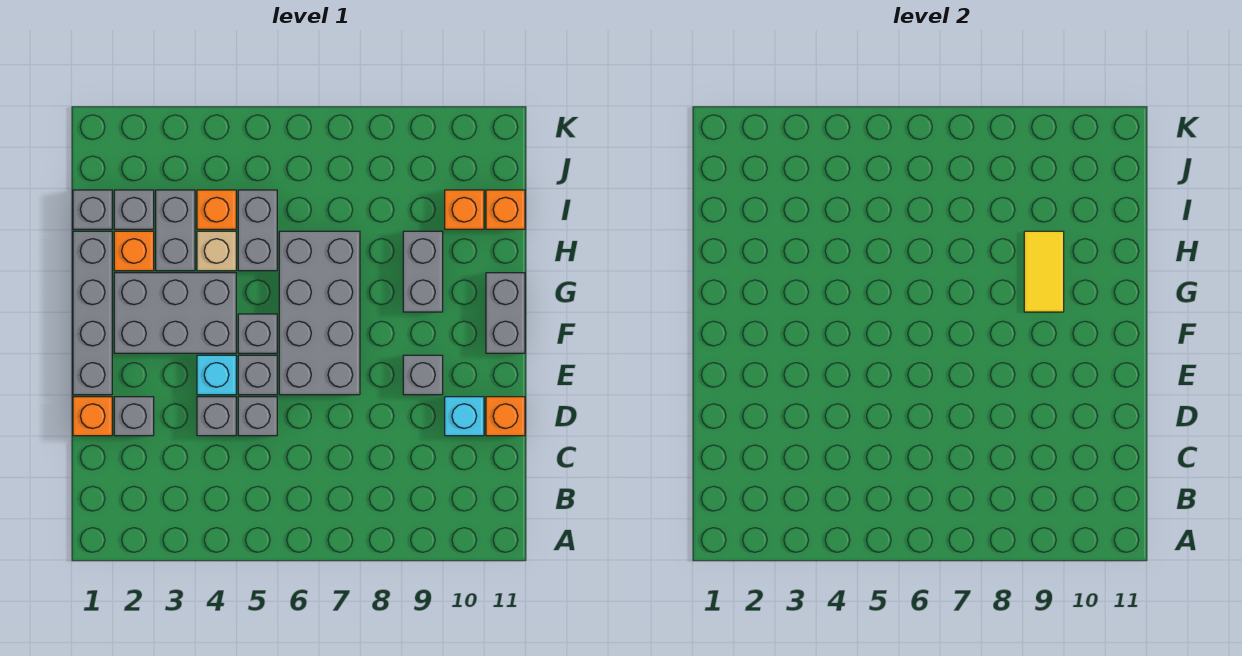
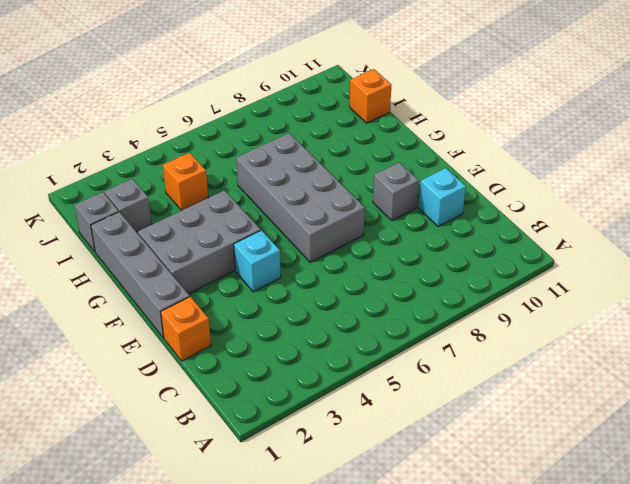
none -> grey brick D2 level 1
none -> grey brick D4 level 1
none -> grey brick D5 level 1

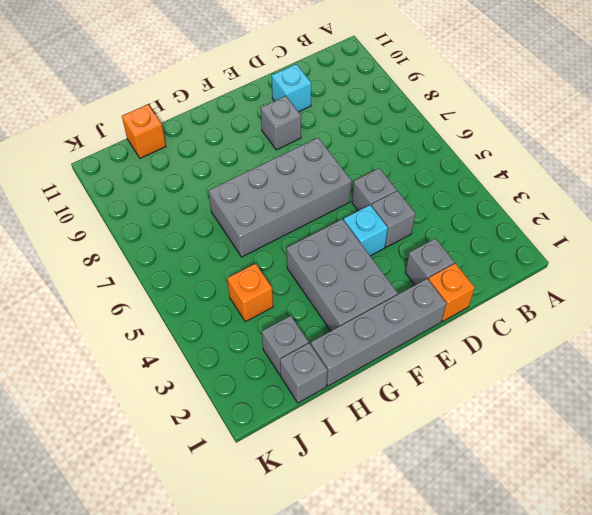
none -> orange brick D11 level 1
none -> grey brick E5 level 1
none -> grey brick F5 level 1

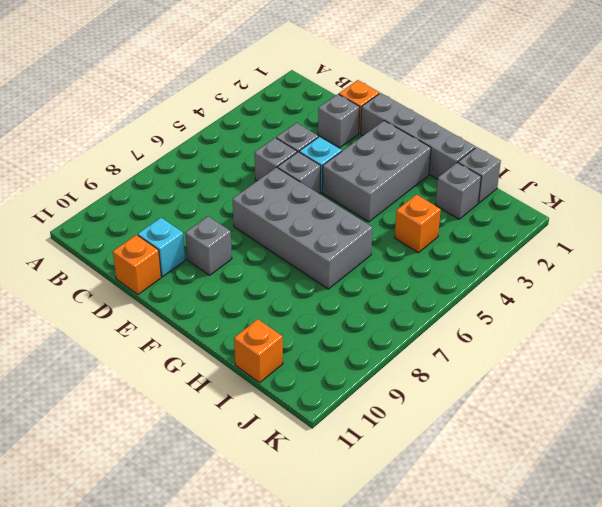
none -> grey brick F5 level 1
none -> grey brick F11:G11 level 1
none -> grey brick G9:H9 level 1

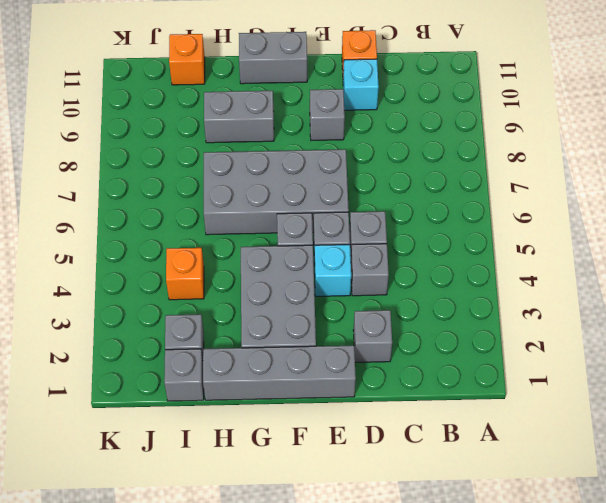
none -> orange brick D1 level 1
none -> orange brick H2 level 1
none -> grey brick H3:I3 level 1

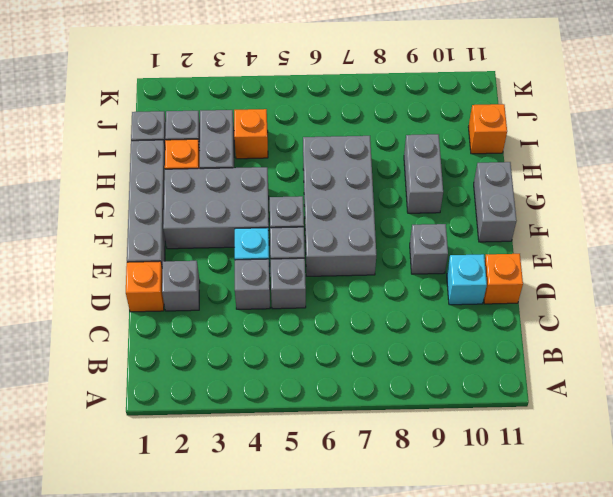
none -> tan brick H4 level 1
none -> grey brick H5:I5 level 1
none -> orange brick I10 level 1

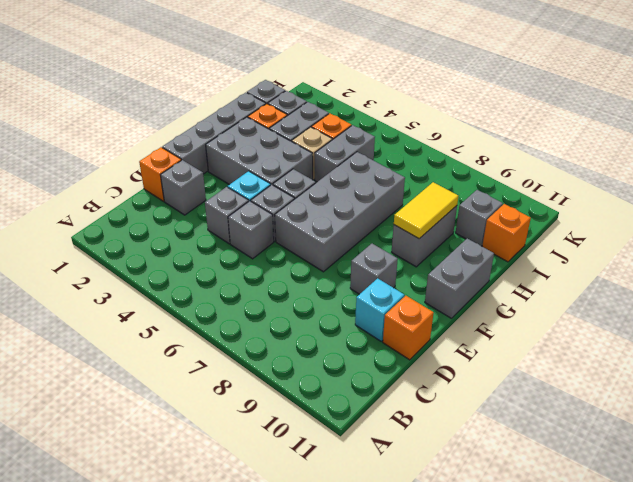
grey brick I10 level 1 -> orange brick I10 level 1

